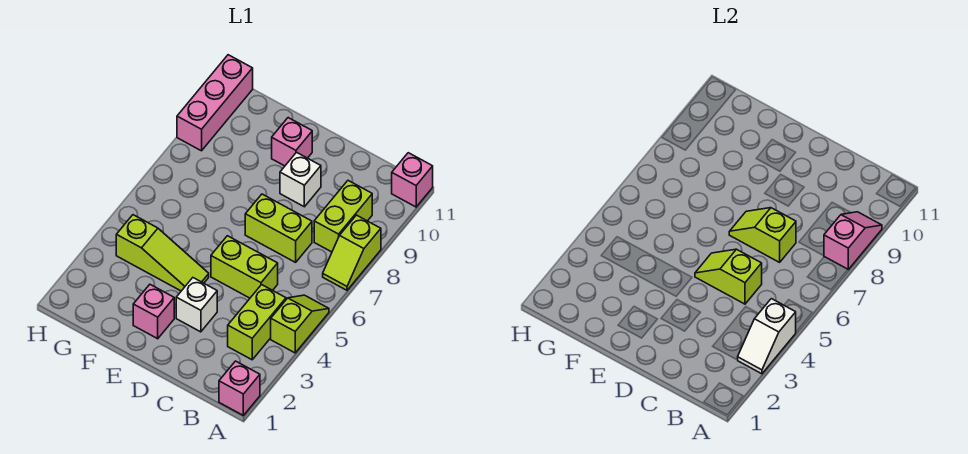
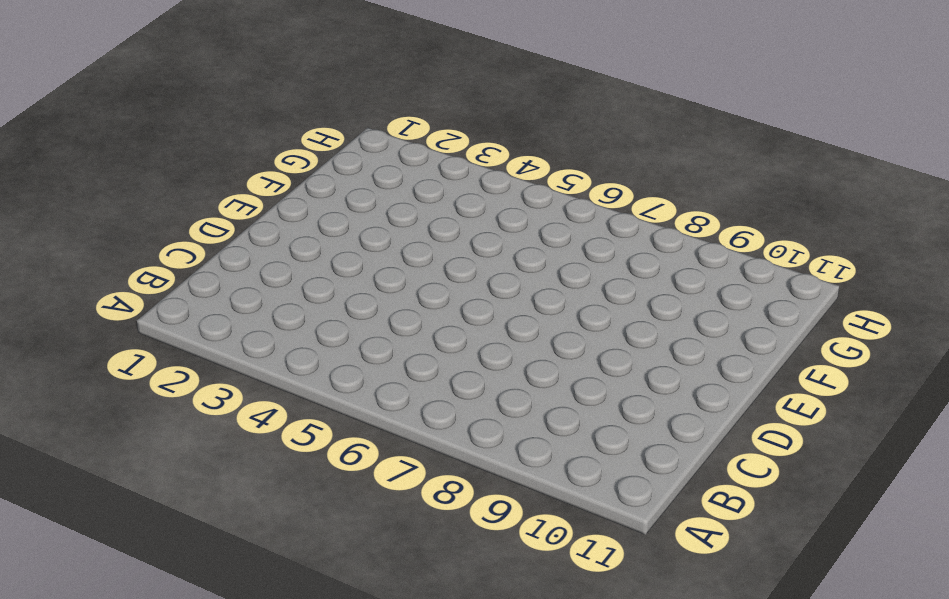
none -> pink brick A1 level 1
none -> lime slope A4:A5 level 1 top 4
none -> lime slope A7:A8 level 1 top 8

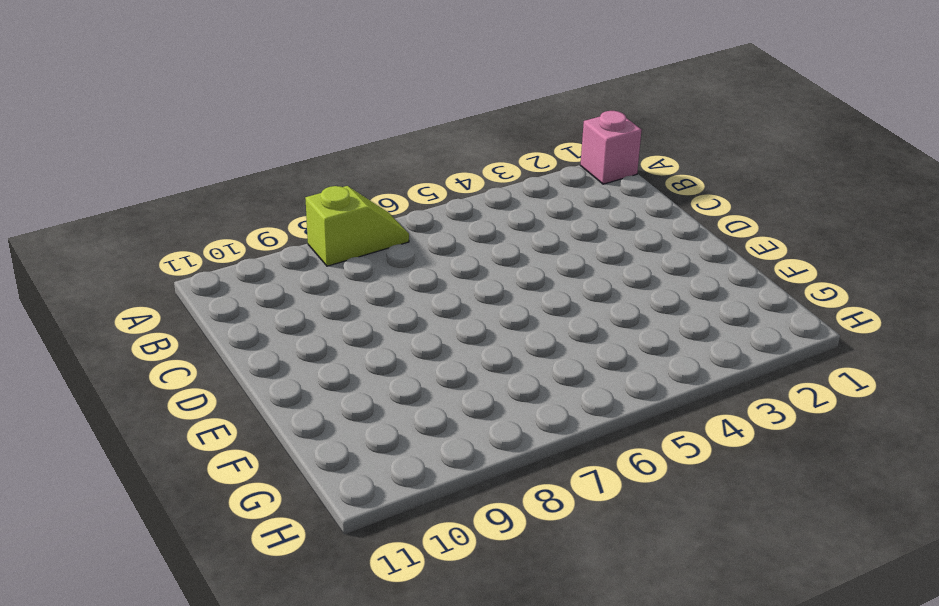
none -> lime slope A4:A5 level 1 top 4
none -> pink brick A11 level 1
none -> lime brick B3:B4 level 1

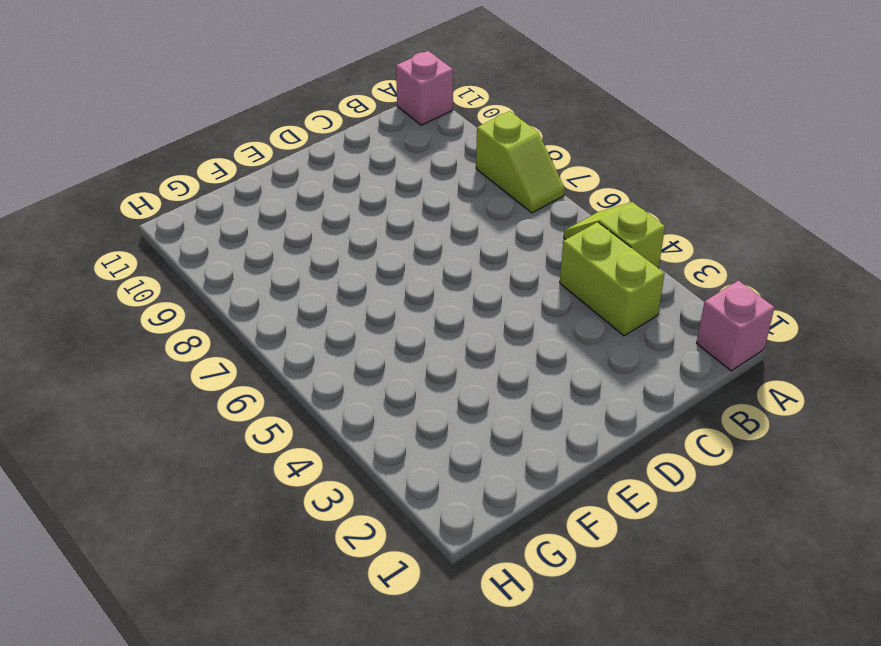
none -> lime brick B8:B9 level 1
none -> lime brick C5:D5 level 1
none -> lime brick C7:D7 level 1

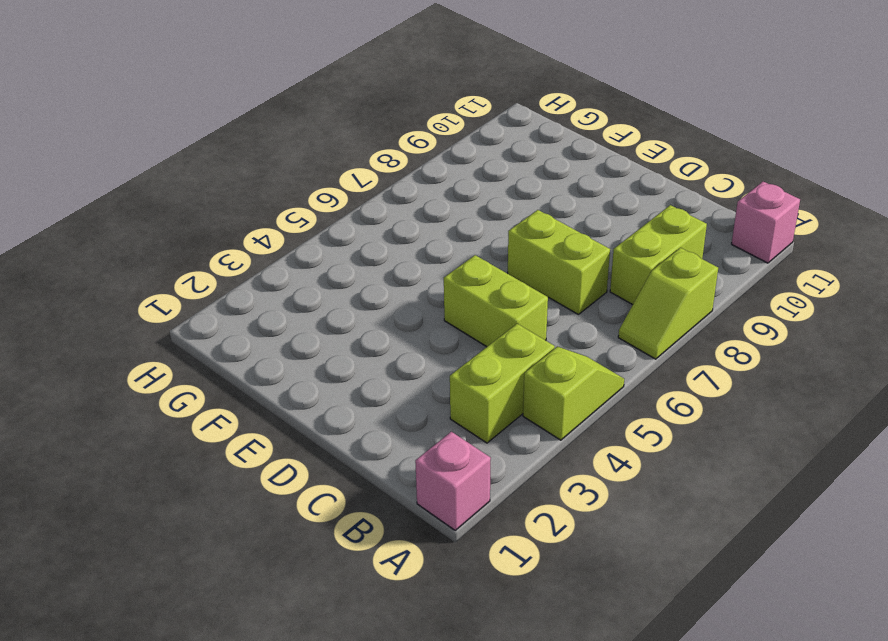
none -> white brick D3 level 1
none -> white brick D9 level 1
none -> pink brick E2 level 1

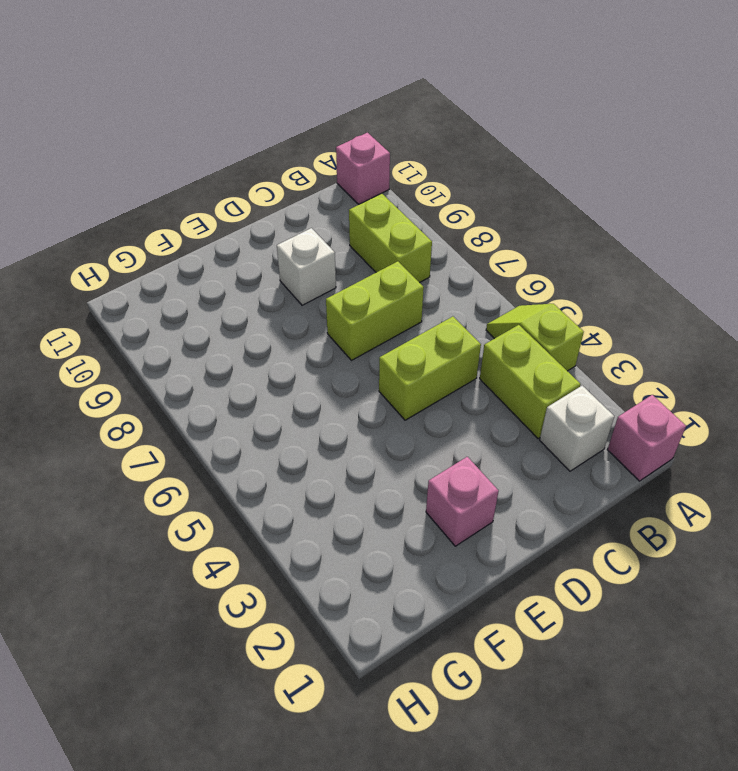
white brick B2 level 1 -> white brick D3 level 1
none -> lime slope A7:A8 level 1 top 8
none -> lime slope E4:G4 level 1 top G
none -> pink brick E10 level 1

